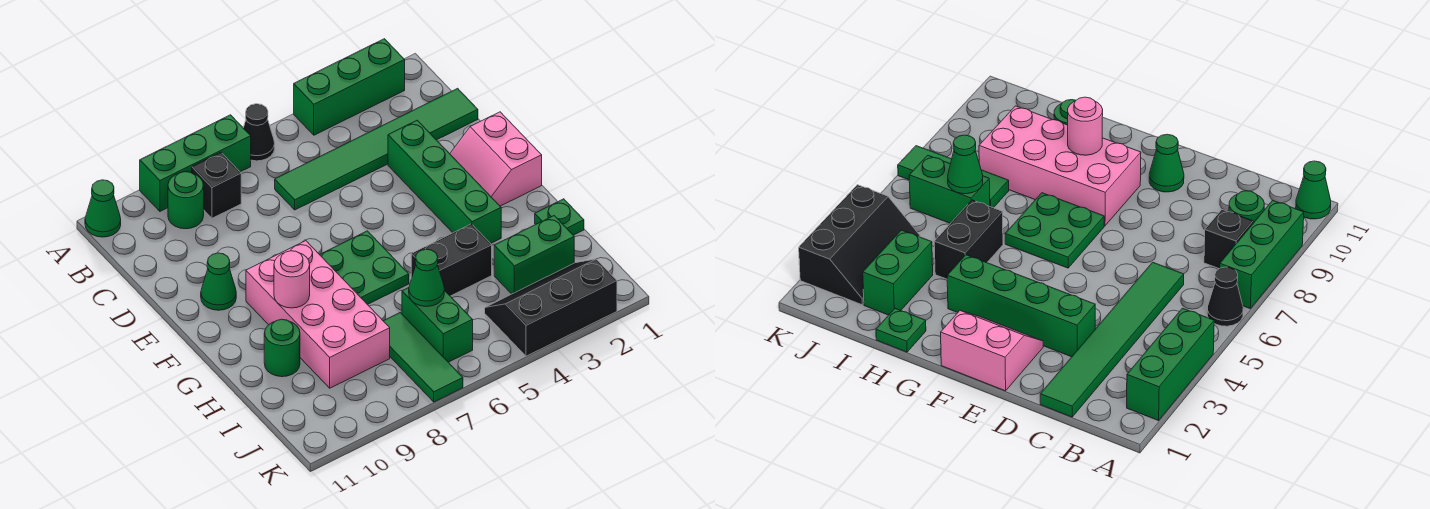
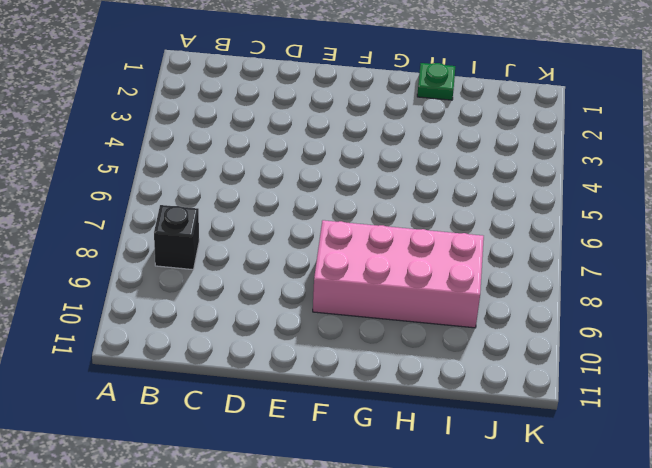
none -> green brick A2:A4 level 1
none -> black cone A6 level 1
none -> green brick A7:A9 level 1

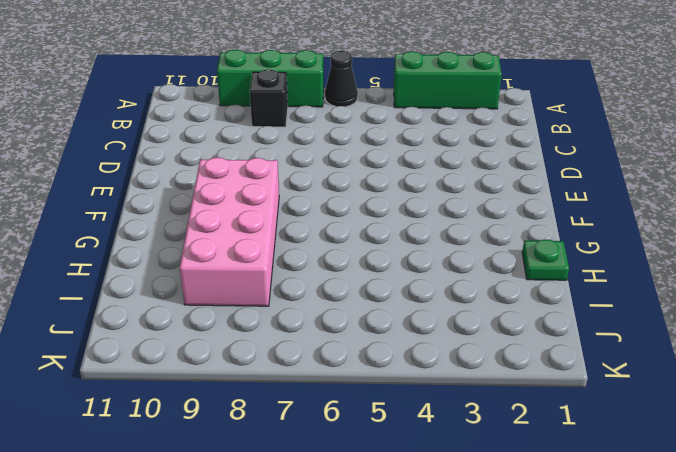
none -> green cone A11 level 1
none -> green round brick B9 level 1
none -> green tile C1:C6 level 1

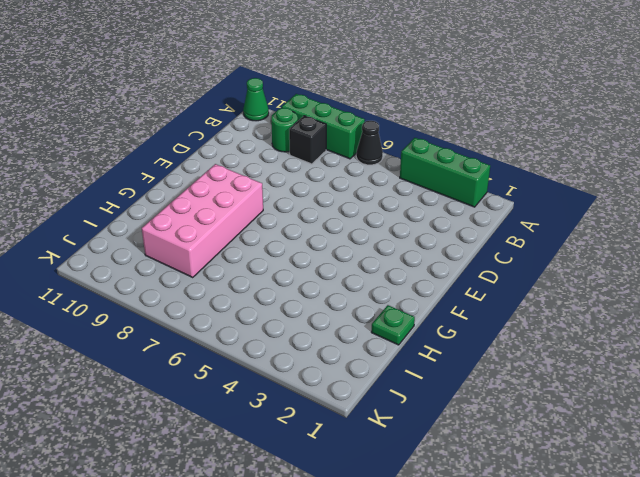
none -> green tile C1:C6 level 1
none -> green brick D3:G3 level 1
none -> pink slope E1:F2 level 1 top 1

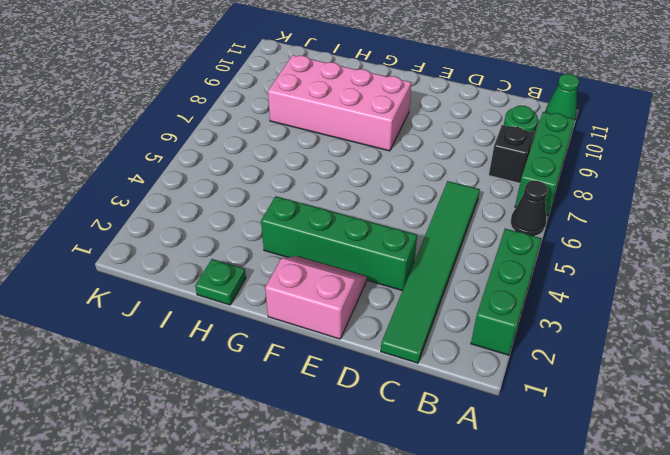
none -> green cone E10 level 1
none -> green plate F6:G7 level 1
none -> black brick H4:H5 level 1

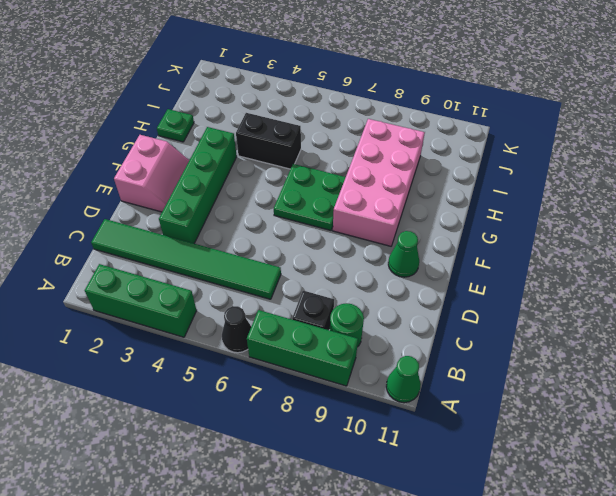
none -> green round brick H10 level 1
none -> green brick I2:I3 level 1
none -> green brick I6:J6 level 1

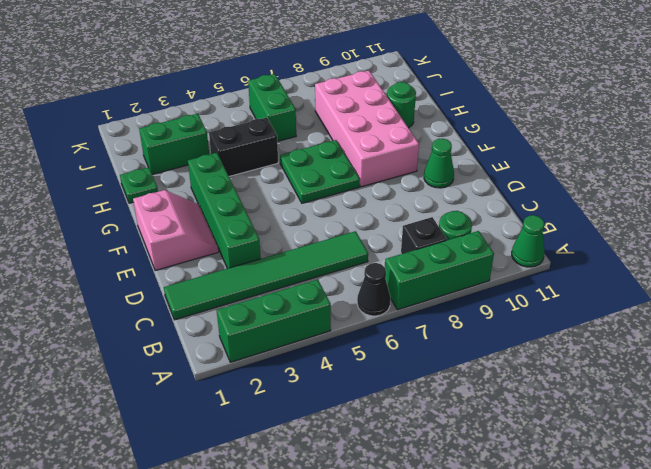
none -> green tile I7:K7 level 1
none -> black slope J2:K4 level 1 top K
none -> pink round brick G9 level 2

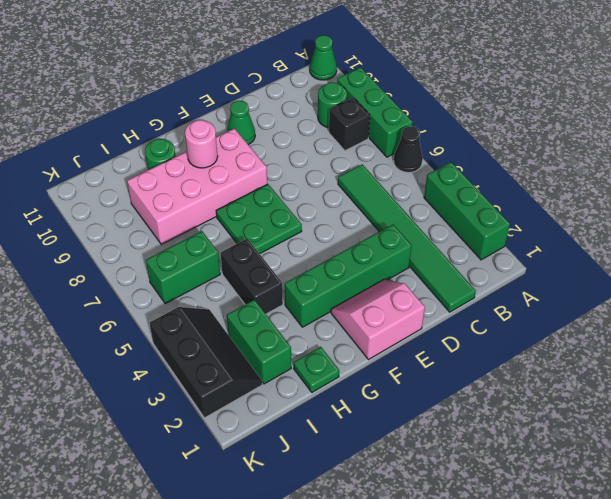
none -> green tile I7:K7 level 1
none -> green cone I6 level 2

